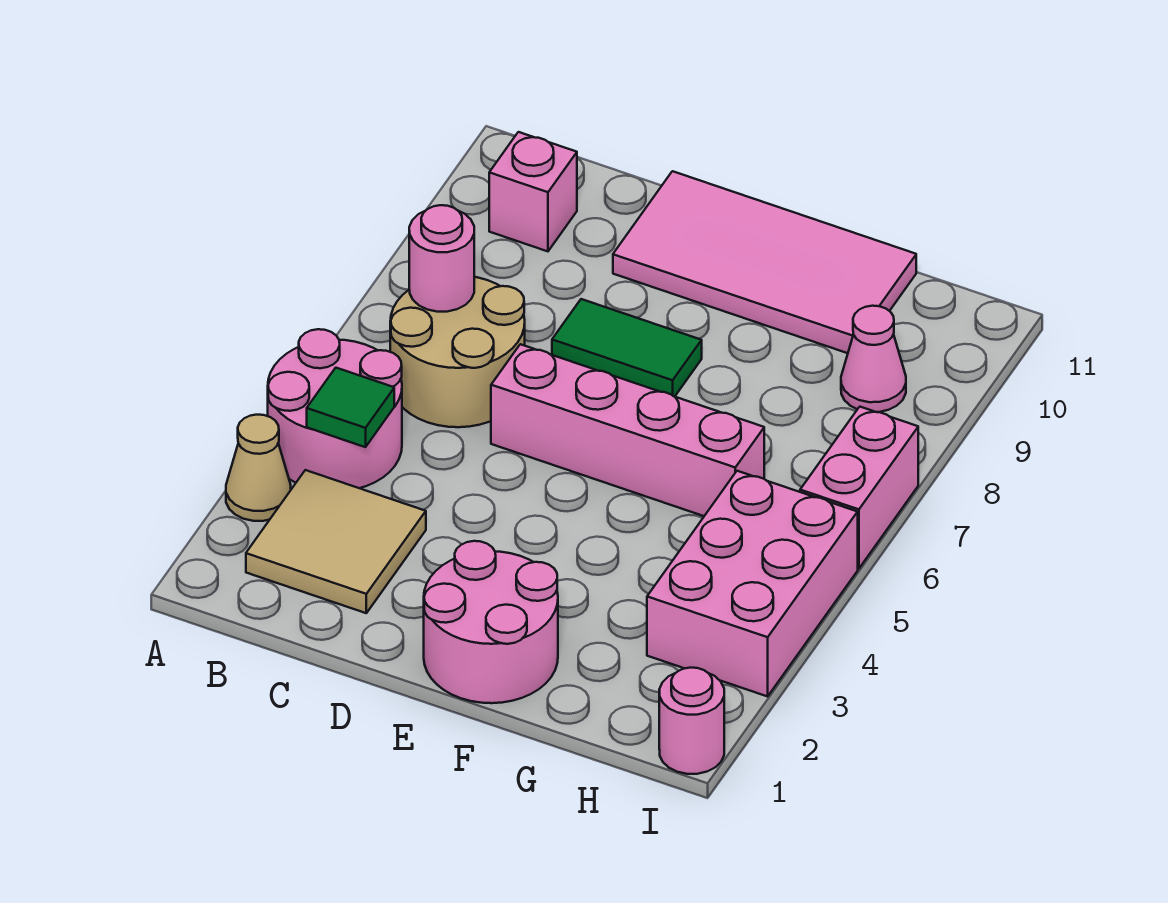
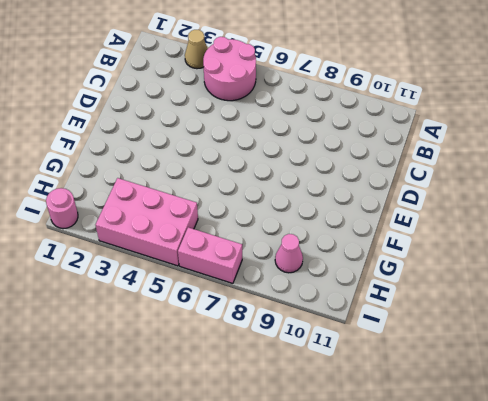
none -> tan tile B2:C3 level 1
none -> tan round brick B6:C7 level 1
none -> pink brick B10 level 1

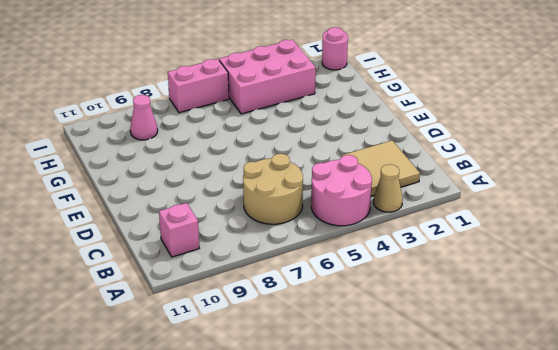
none -> pink brick D6:G6 level 1
none -> green tile D8:E8 level 1
none -> pink tile D10:G11 level 1

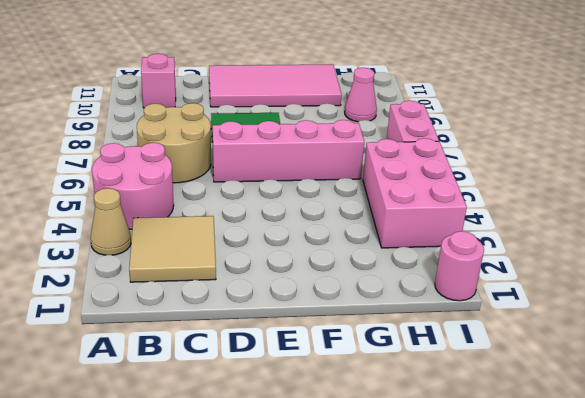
none -> pink round brick E1:F2 level 1
none -> green tile B4 level 2
none -> pink round brick B7 level 2

